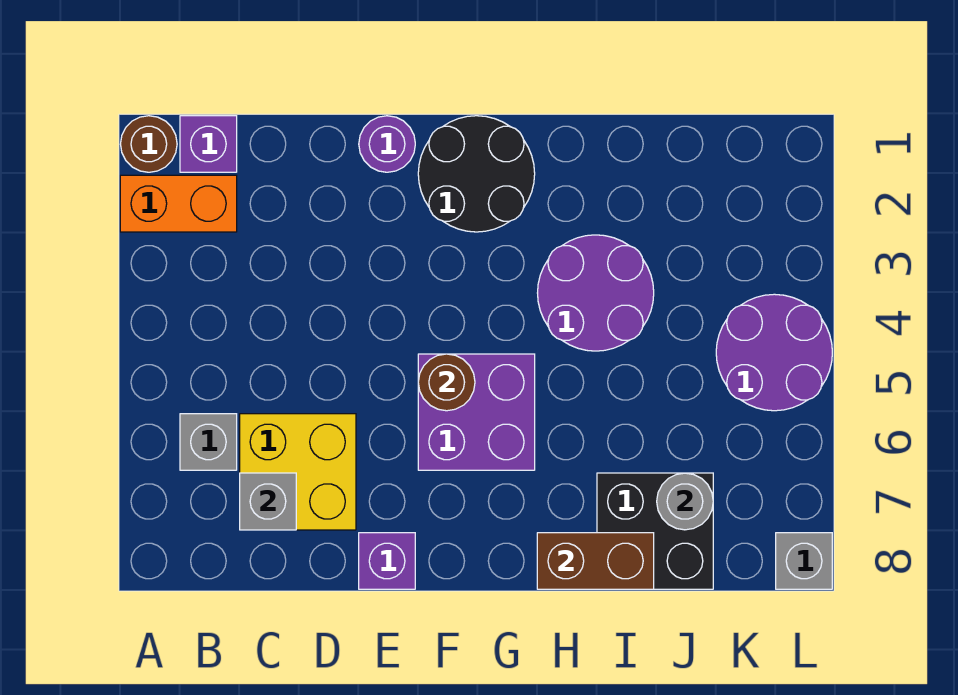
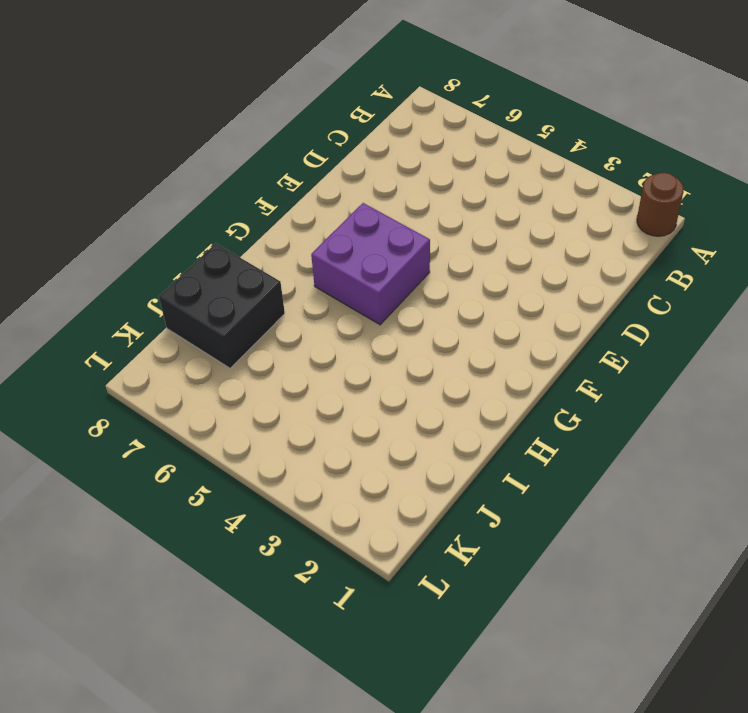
none -> orange brick A2:B2 level 1
none -> purple brick B1 level 1
none -> grey brick B6 level 1

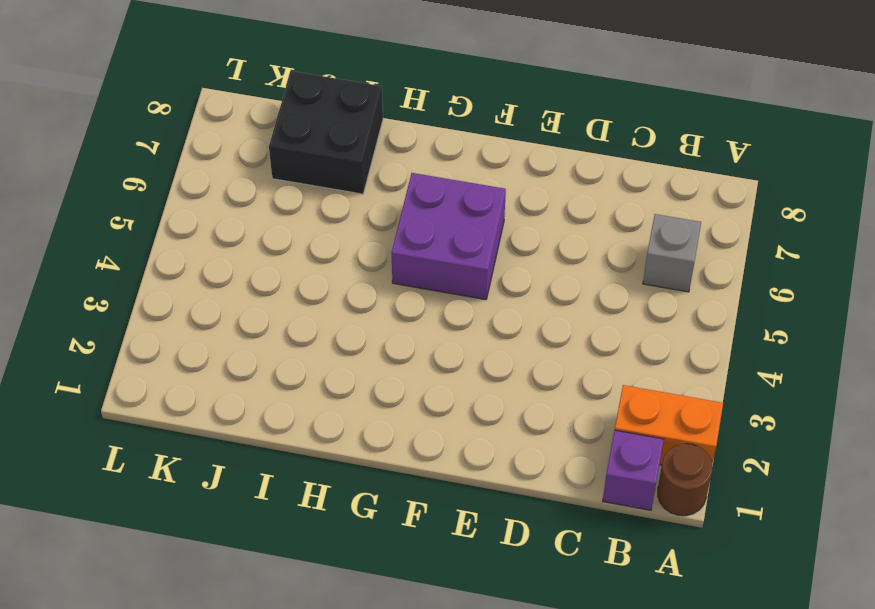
none -> yellow brick C6:D7 level 1
none -> purple round brick E1 level 1
none -> purple brick E8 level 1

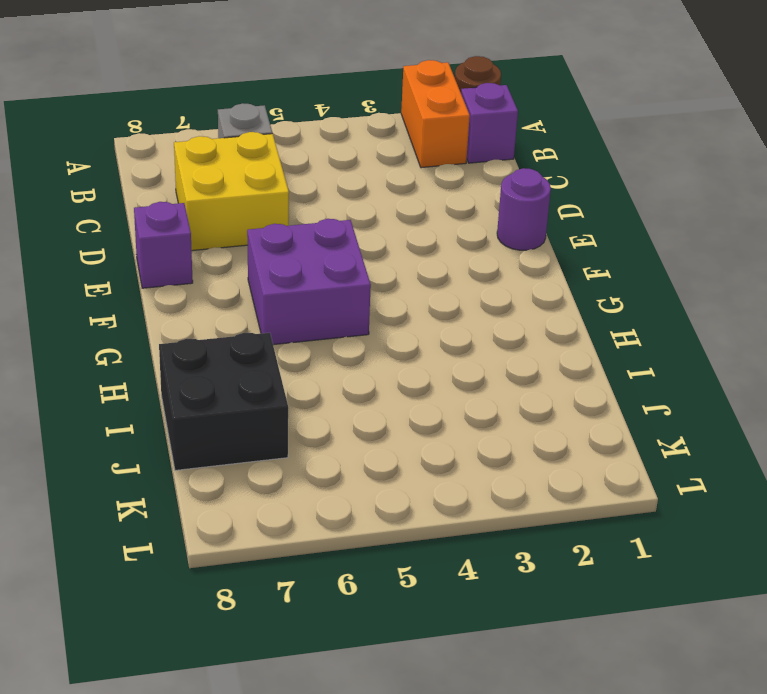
none -> black round brick F1:G2 level 1
none -> purple round brick H3:I4 level 1
none -> purple round brick K4:L5 level 1

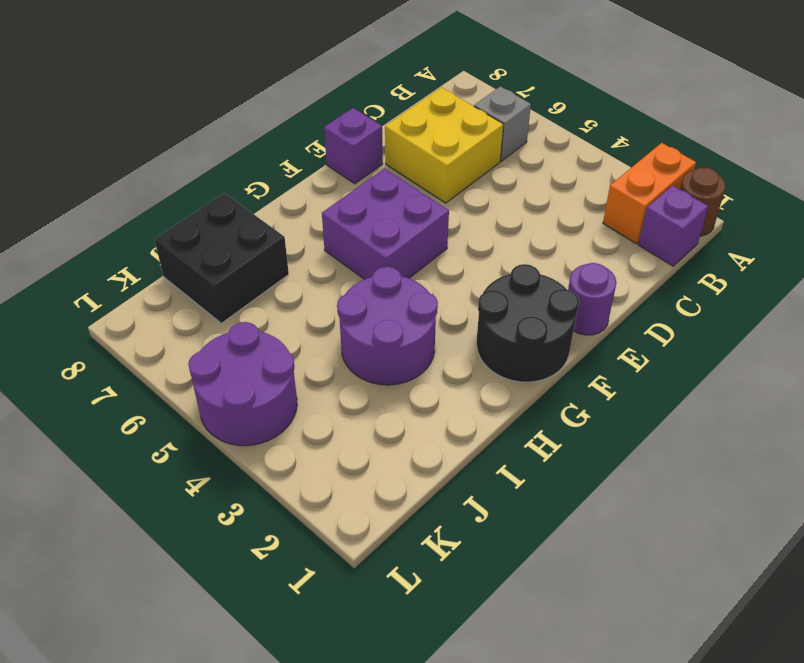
none -> grey brick L8 level 1
none -> grey brick C7 level 2
none -> brown round brick F5 level 2

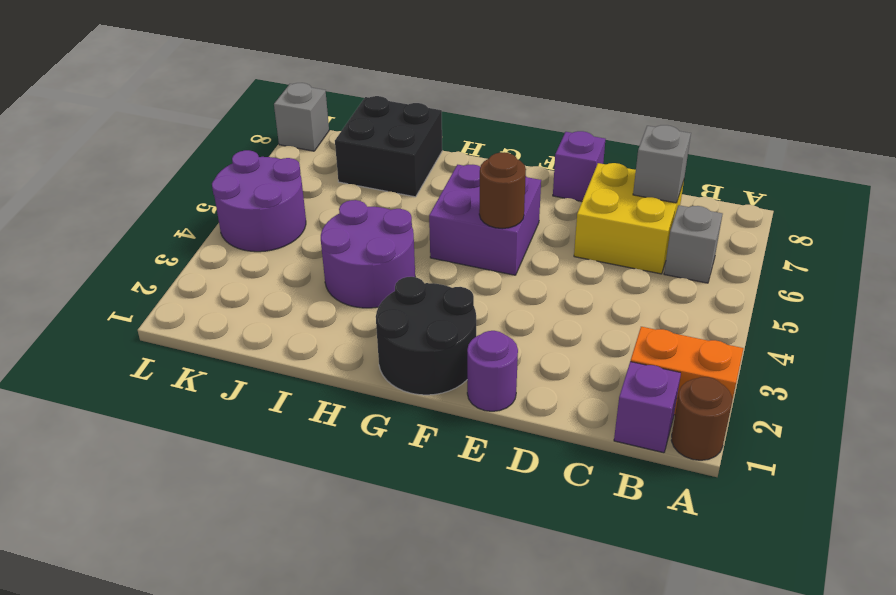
none -> brown brick H8:I8 level 2
none -> grey round brick J7 level 2

